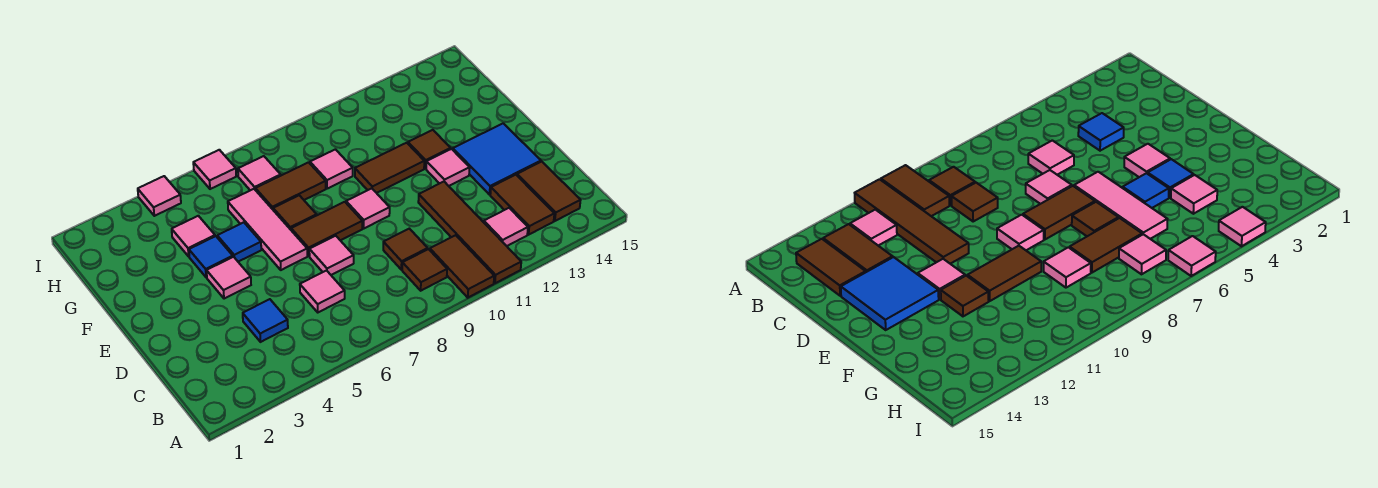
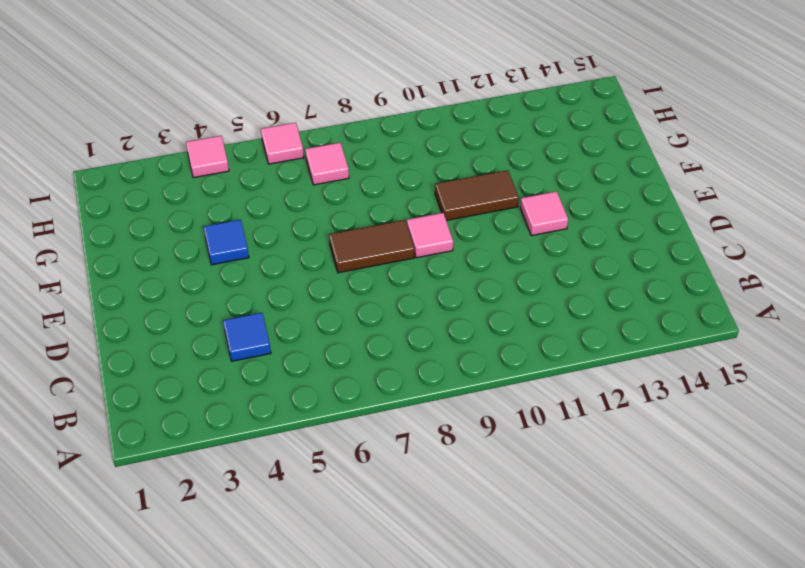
none -> brown tile A10:B10 level 1
none -> brown tile A11:D11 level 1
none -> brown tile B9 level 1

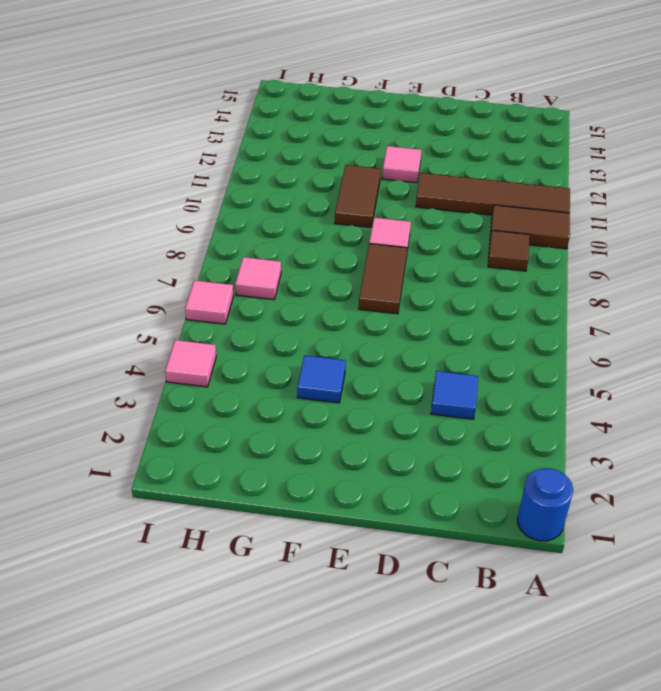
blue round brick A1 level 1 -> none
none -> pink tile B12 level 1
none -> brown tile B13:C13 level 1
none -> brown tile B14:C14 level 1

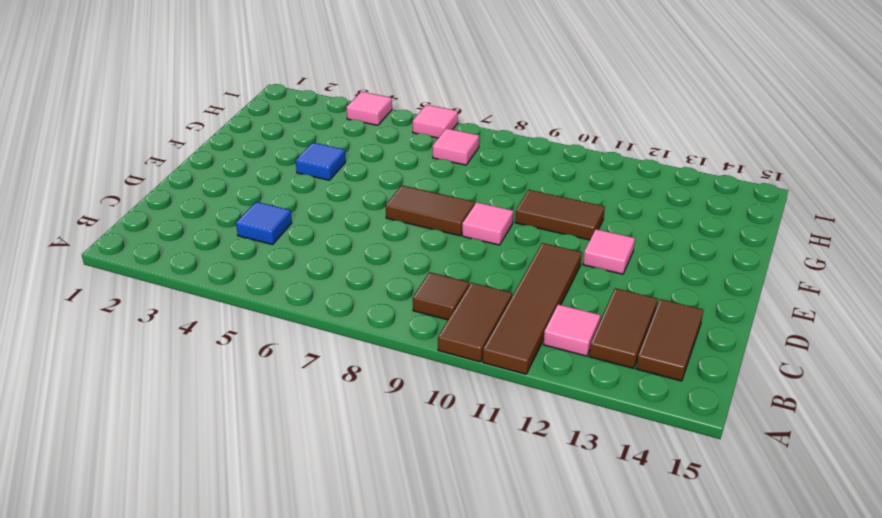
none -> pink tile C6 level 1
none -> brown tile C9 level 1
none -> pink tile D7 level 1

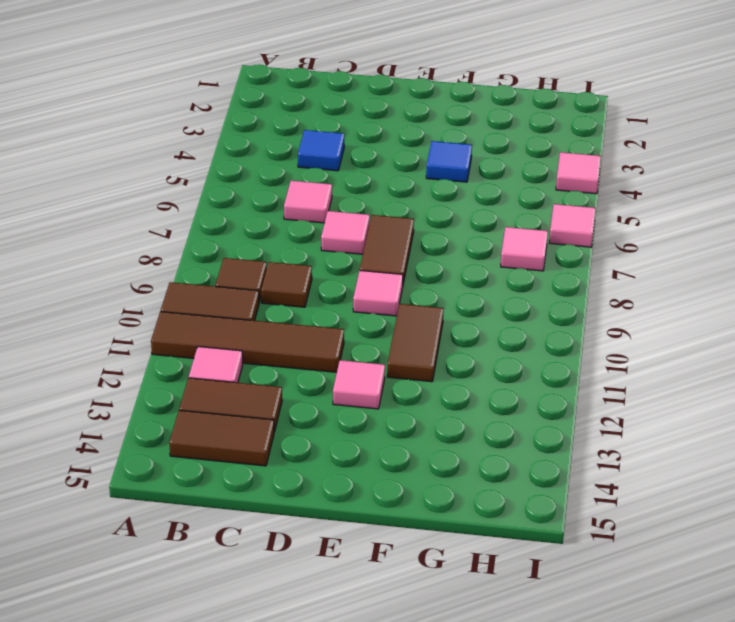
none -> blue tile D13:E14 level 1
none -> pink tile E4 level 1
none -> pink tile E6:G6 level 1

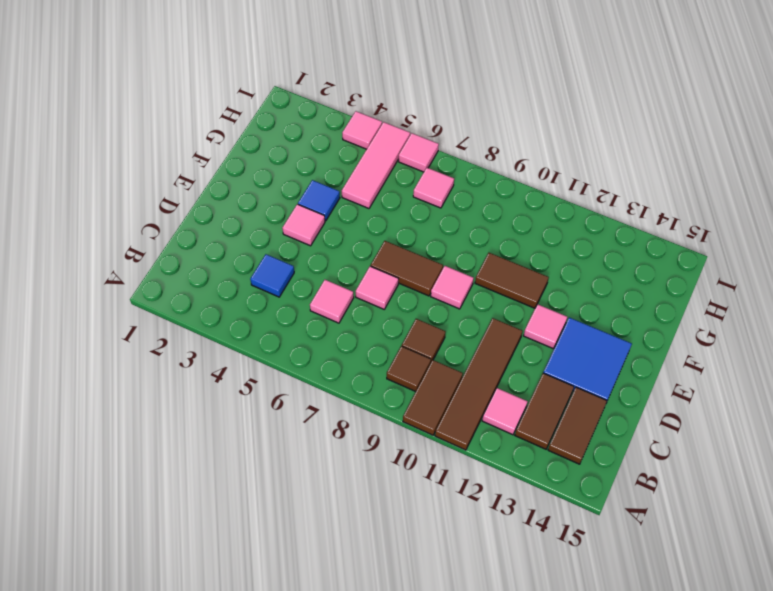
pink tile G5:I5 level 1 -> pink tile E6:G6 level 1
none -> blue tile F5 level 1
none -> brown tile F7 level 1
none -> brown tile F12 level 1

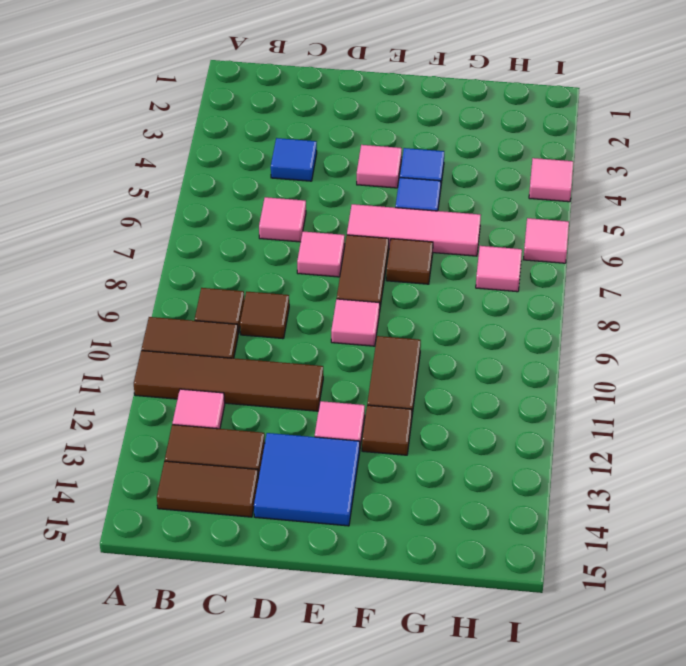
none -> pink tile G4 level 1
none -> brown tile G7:G8 level 1
none -> pink tile G9 level 1

